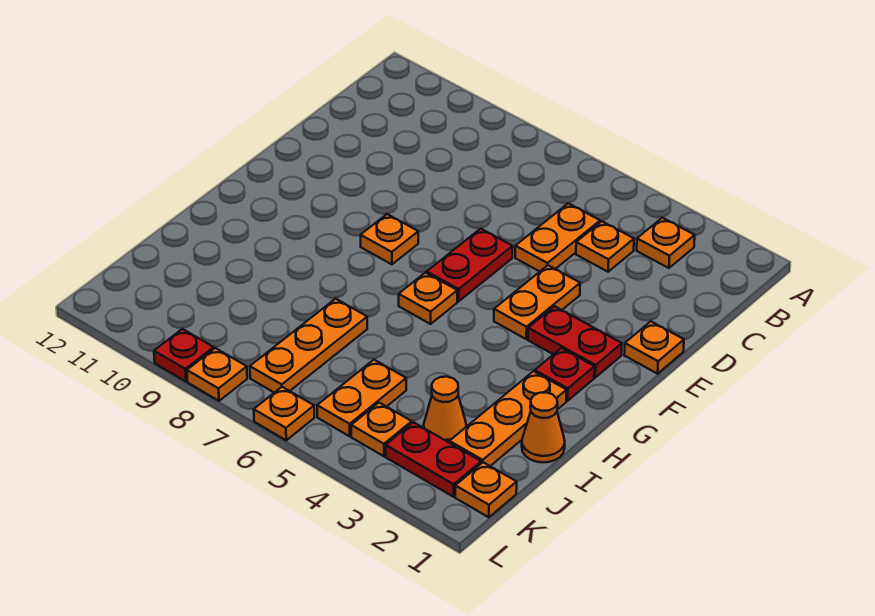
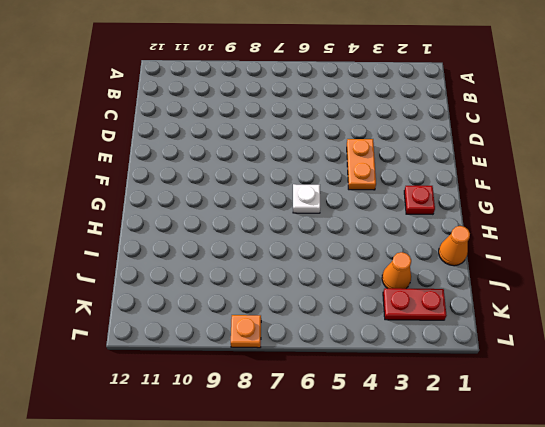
white plate G6 level 1 -> orange plate G6 level 1
none -> orange plate B3 level 1
none -> orange plate C4 level 1
none -> orange plate C5:D5 level 1

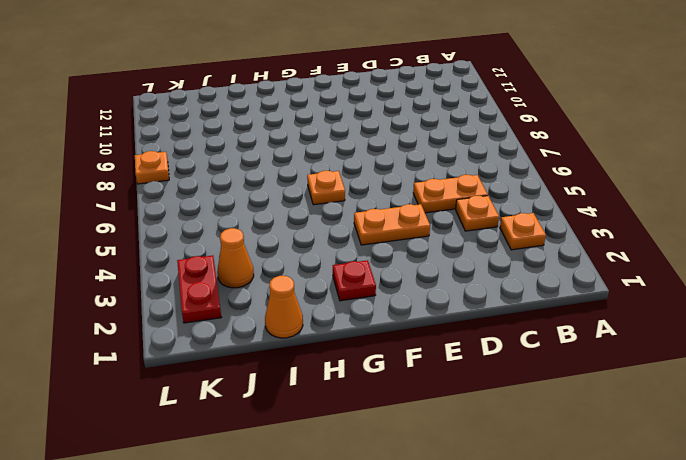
none -> orange plate E1 level 1
none -> red plate E6:F6 level 1
none -> red plate F2:F3 level 1

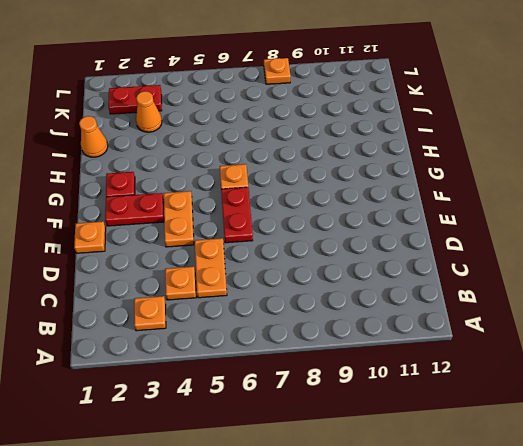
none -> orange plate F8 level 1
none -> orange plate H2:J2 level 1
none -> orange plate I7:K7 level 1

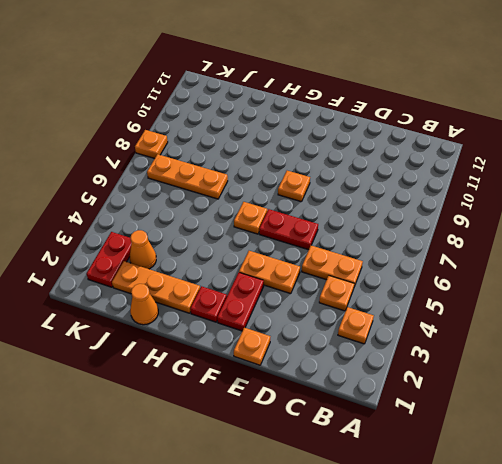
none -> orange plate J5:K5 level 1
none -> orange plate K1 level 1
none -> orange plate K4 level 1

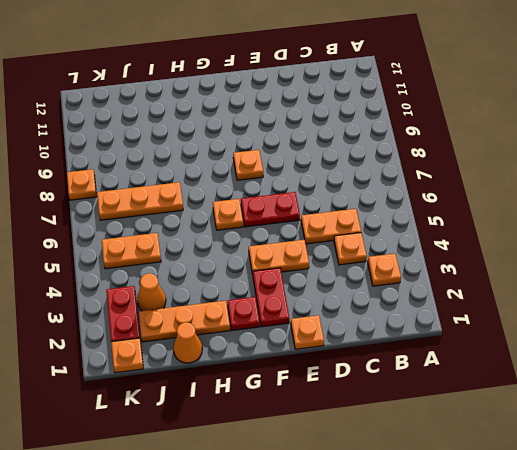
none -> orange plate K4 level 1
none -> orange plate L6 level 1
none -> red plate L9 level 1

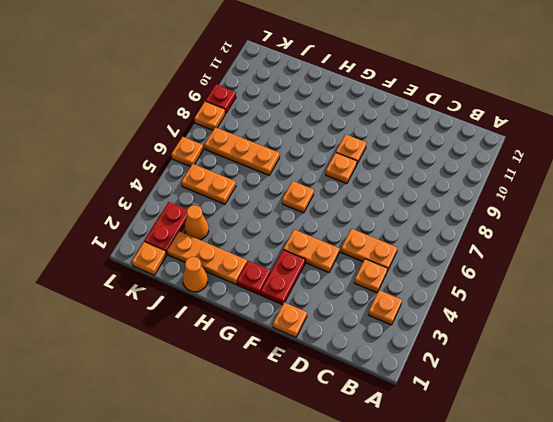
orange plate F9 level 1 -> orange plate K4 level 1
none -> red plate E6:F6 level 1

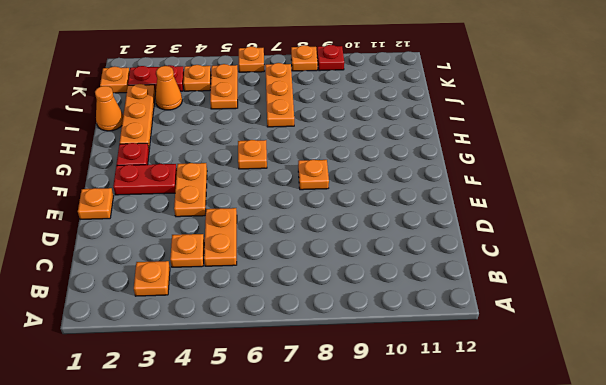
none -> red plate E6:F6 level 1

